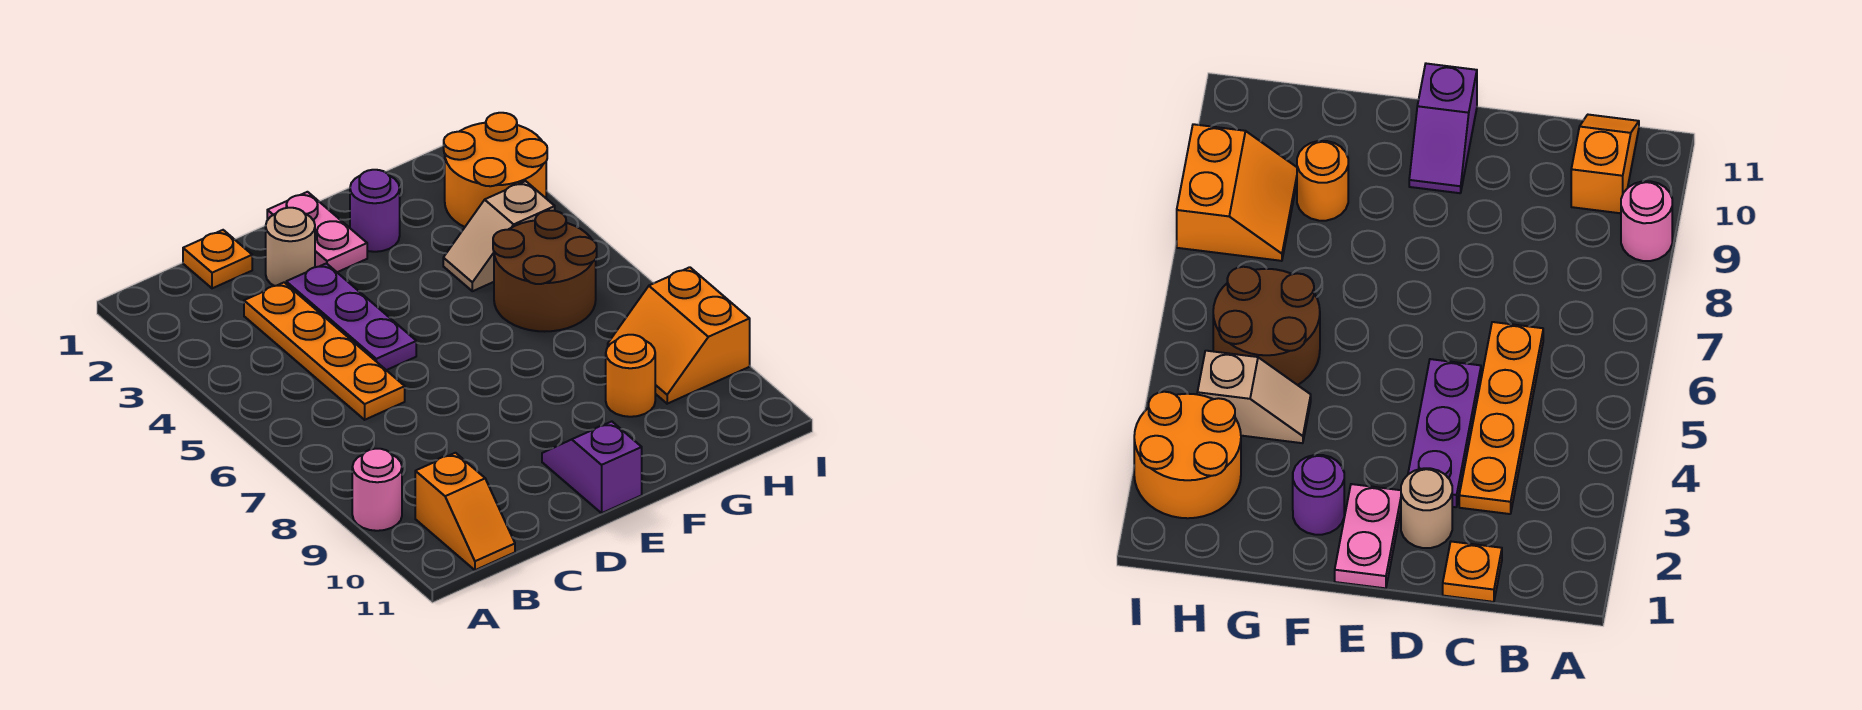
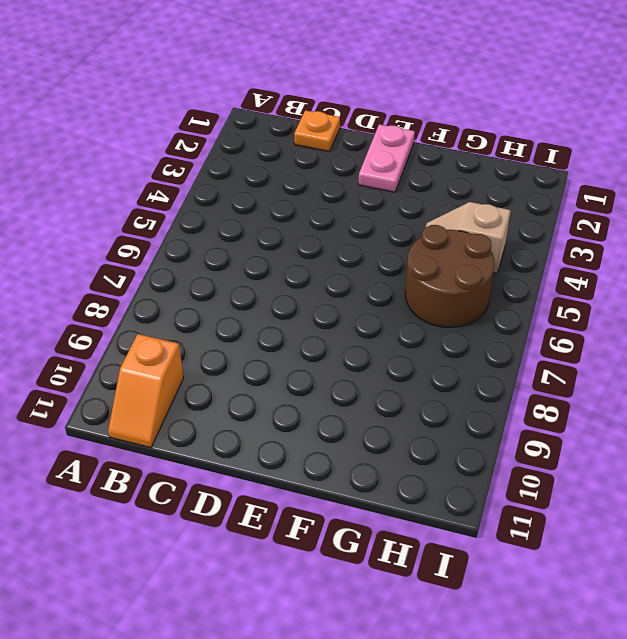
none -> pink round brick A9 level 1
none -> orange plate C3:C6 level 1
none -> tan round brick D2 level 1

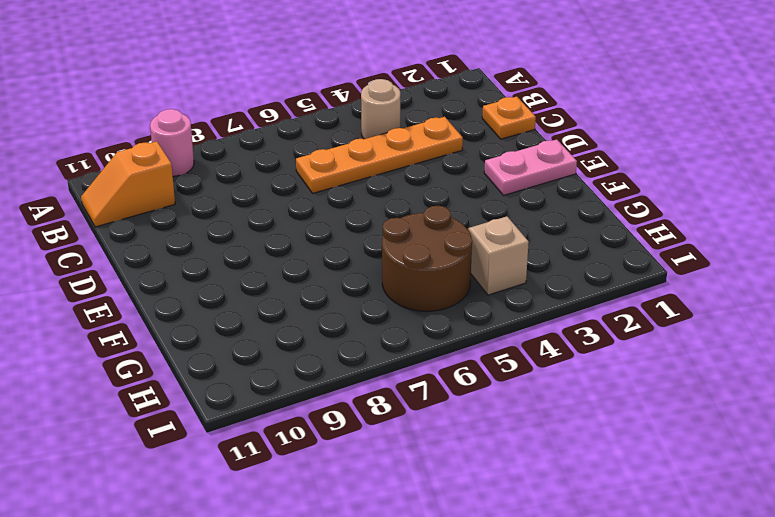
tan round brick B4 level 1 -> tan round brick D2 level 1
none -> purple plate D3:D5 level 1
none -> purple slope E10:E11 level 1 top 11
none -> purple round brick F2 level 1

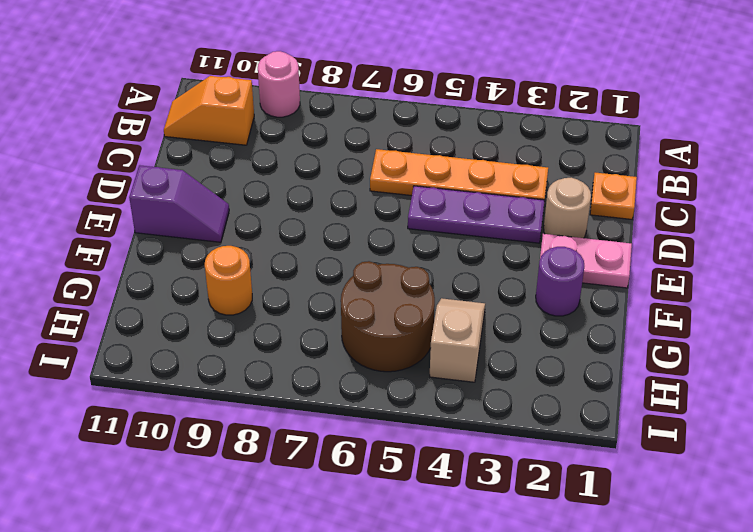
none -> orange round brick H2:I3 level 1
none -> orange slope H8:I9 level 1 top I

